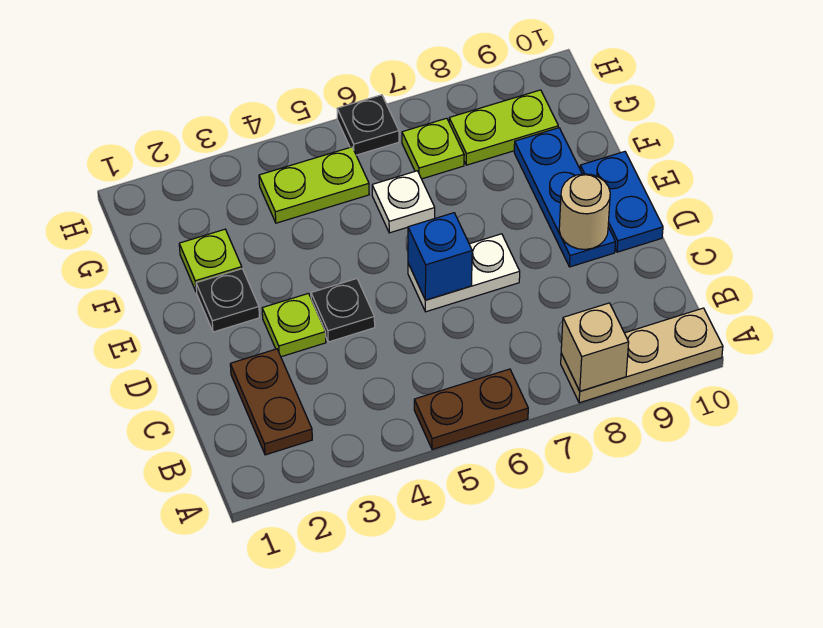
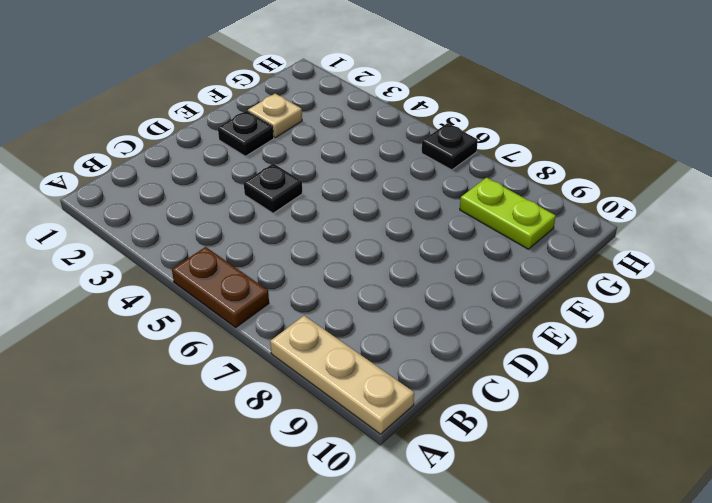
tan plate F2 level 1 -> lime plate F2 level 1
none -> brown plate B2:C2 level 1
none -> lime plate D3 level 1
none -> white plate D6:D7 level 1

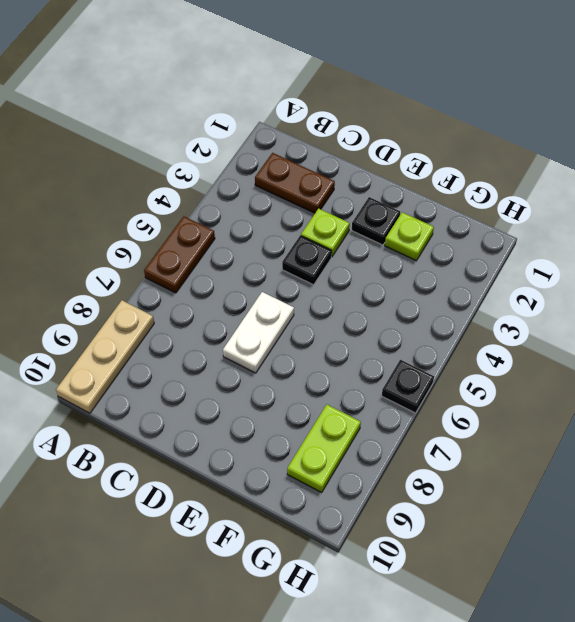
none -> blue plate D9:F9 level 1
none -> blue plate D10:E10 level 1
none -> white plate F6 level 1

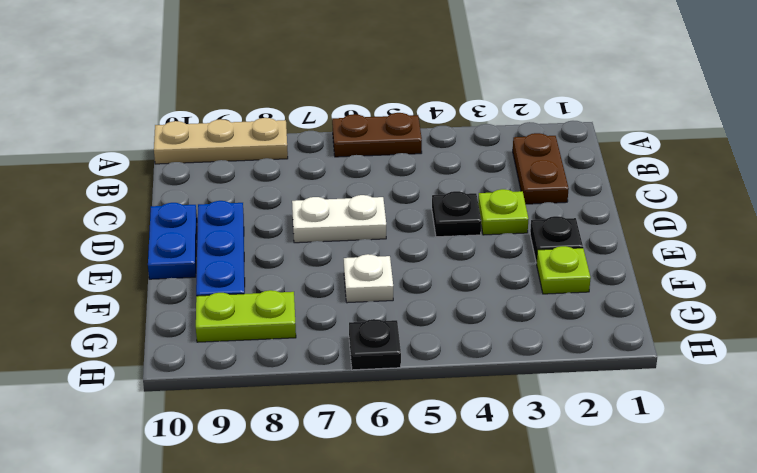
none -> lime plate G4:G5 level 1
none -> lime plate G7 level 1
none -> tan brick A8 level 2

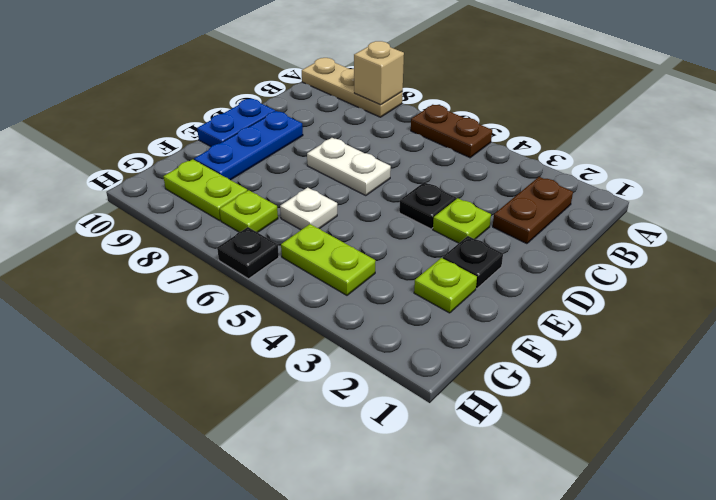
none -> blue brick D6 level 2
none -> tan round brick D9 level 2

